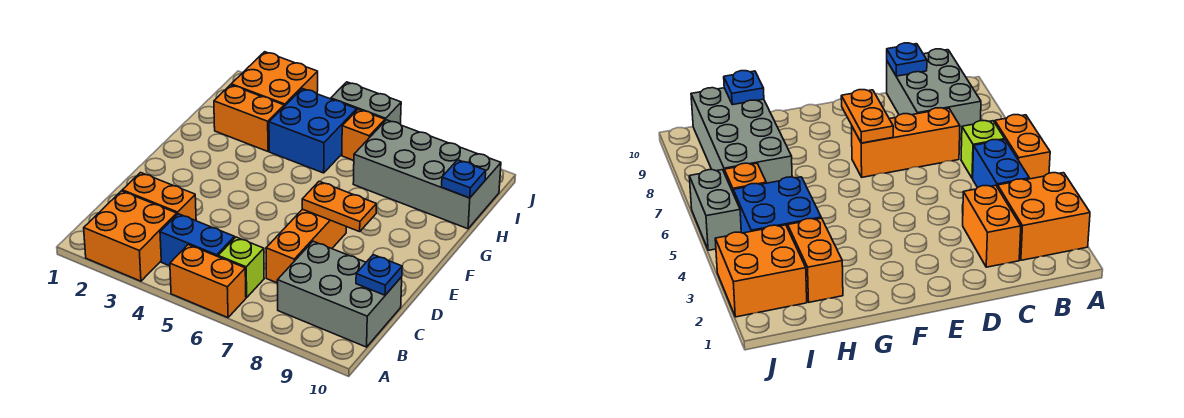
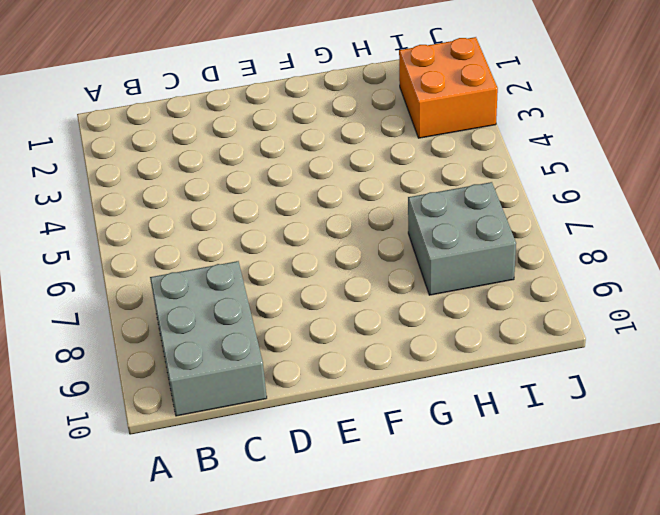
grey brick H7:I8 level 1 -> grey brick H7:I10 level 1
none -> orange brick A2:B3 level 1
none -> orange brick A5:A6 level 1
none -> blue brick B4:B5 level 1

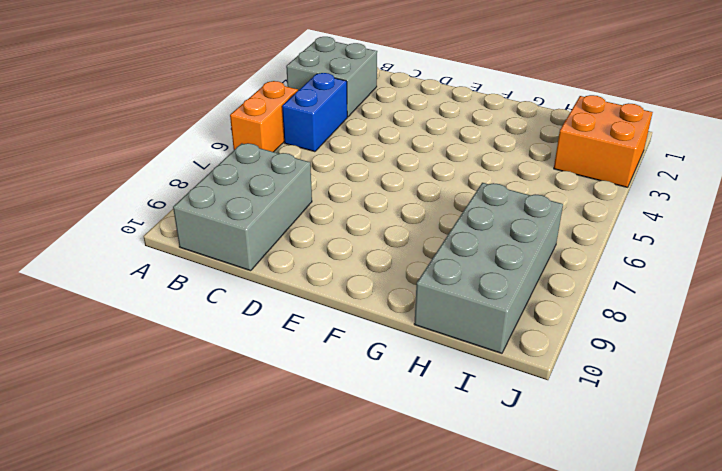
grey brick A2:B3 level 1 -> orange brick A2:B3 level 1
none -> lime brick B6 level 1
none -> orange brick C2:C3 level 1
none -> orange brick C7:E7 level 1

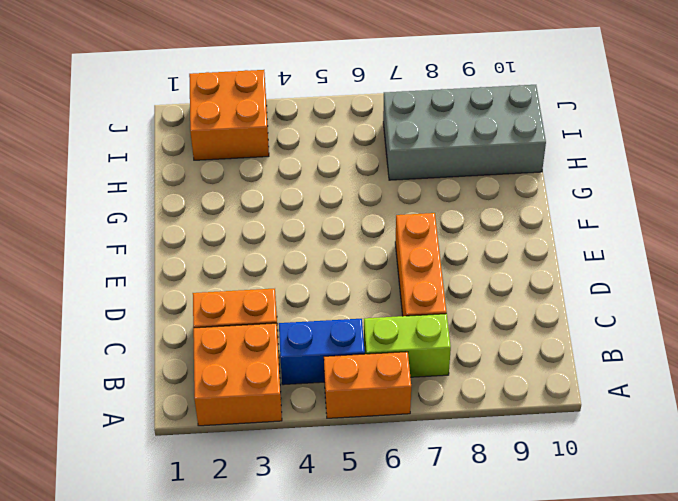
lime brick B6:B7 level 1 -> lime brick B6 level 1
none -> grey brick B8:C10 level 1
none -> orange brick H2:H3 level 1
none -> blue brick H4:I5 level 1

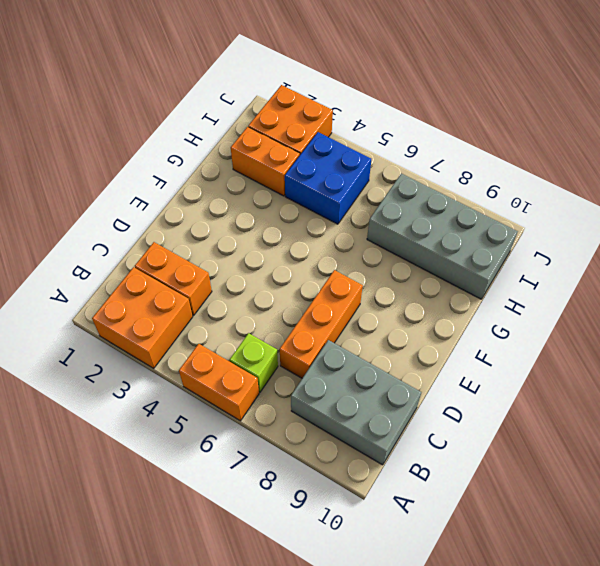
none -> blue brick B4:B5 level 1
none -> orange brick I6 level 1
none -> grey brick J5:J6 level 1

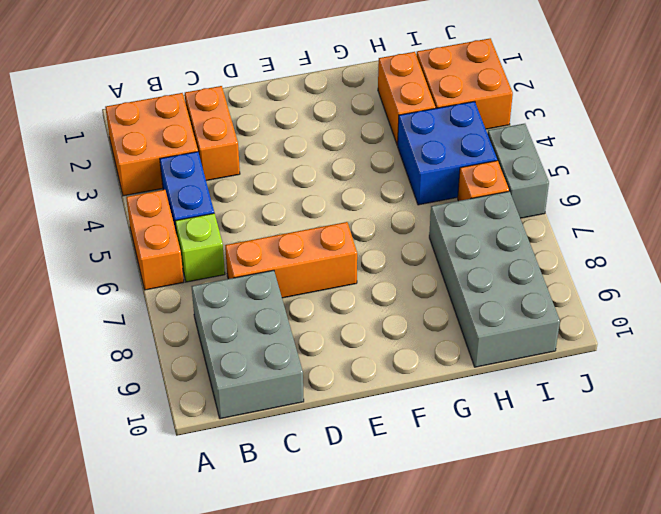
none -> blue plate C10 level 2
none -> orange plate E7:E8 level 2
none -> blue plate H10 level 2

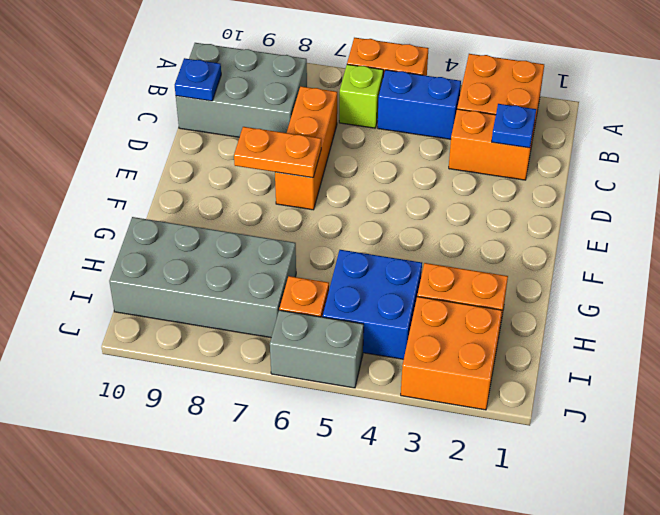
blue plate C2 level 2 -> blue plate H10 level 2

